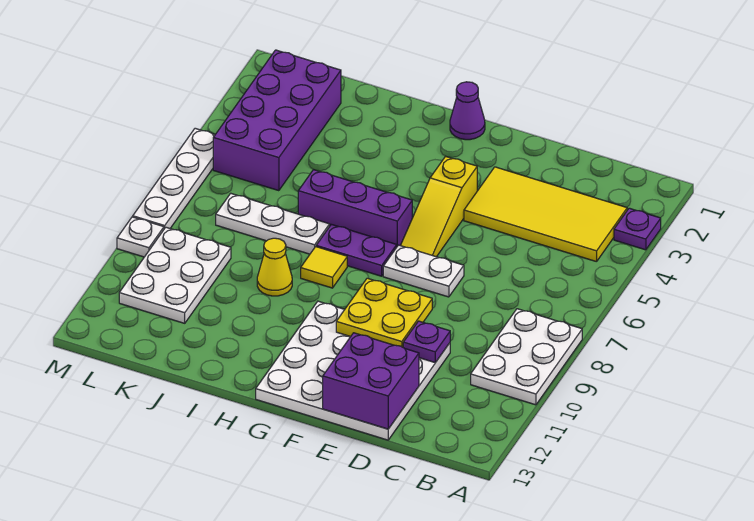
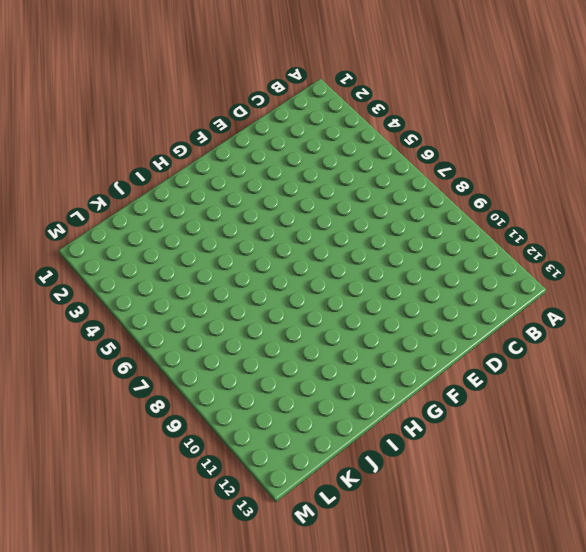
none -> purple plate A3 level 1
none -> white plate A8:B10 level 1
none -> yellow tile B3:E4 level 1

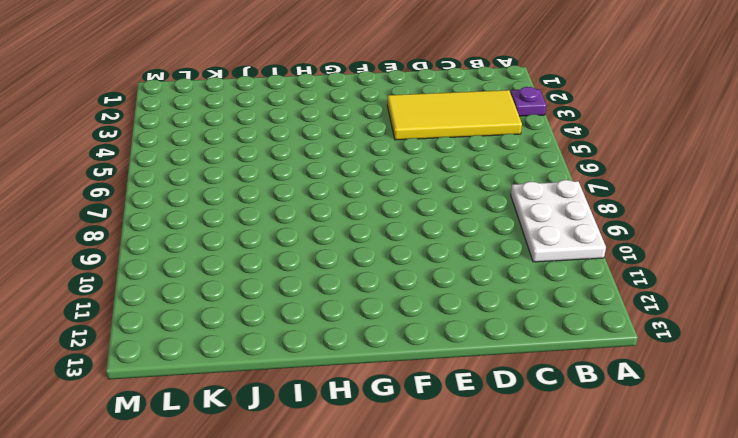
none -> white plate D10:G13 level 1
none -> white plate E7:F7 level 1
none -> yellow slope F4:F6 level 1 top 4

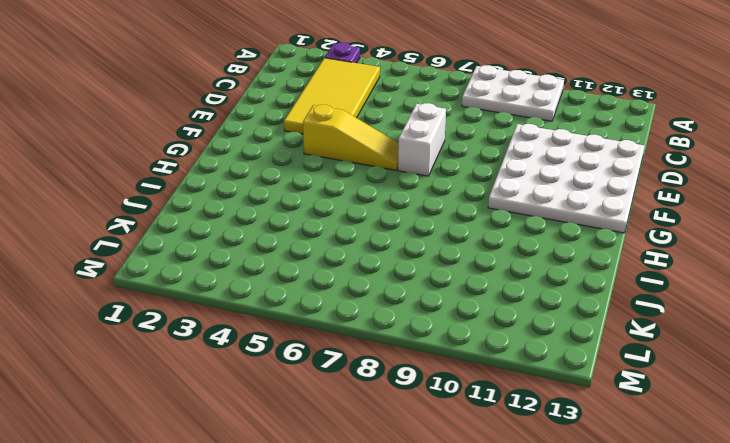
white brick E7:F7 level 1 -> white plate E7:F7 level 1
none -> purple cone G1 level 1
none -> purple brick G6:I6 level 1
none -> purple plate G7:H7 level 1

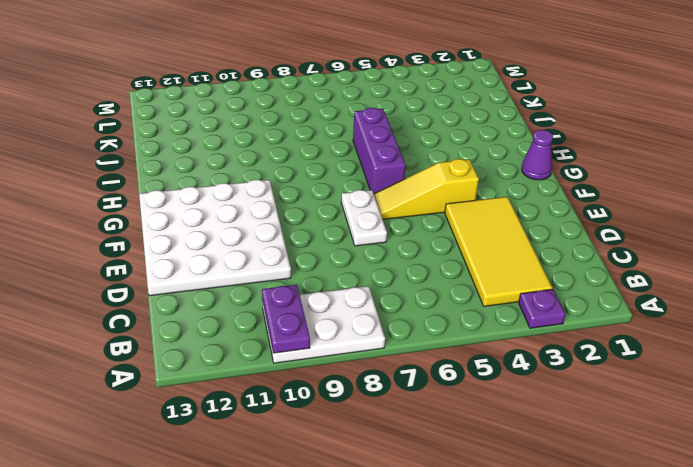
purple plate A10:B10 level 2 -> purple plate G7:H7 level 1
none -> yellow tile H8 level 1
none -> white plate I7:K7 level 1
none -> yellow cone I9 level 1

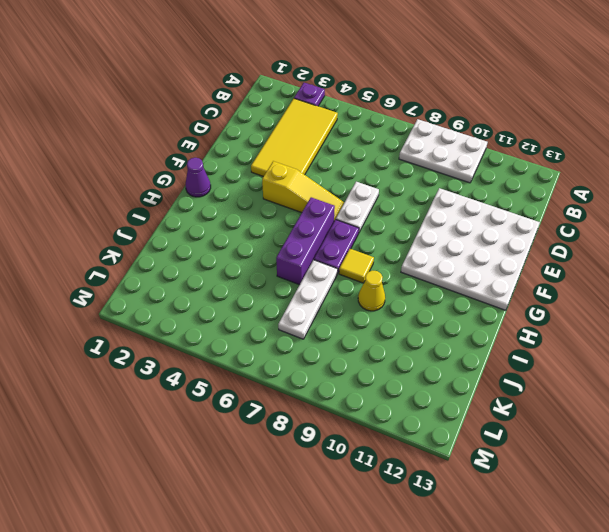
none -> purple brick K2:L5 level 1
none -> white plate K9:L11 level 1
none -> white plate M5:M8 level 1

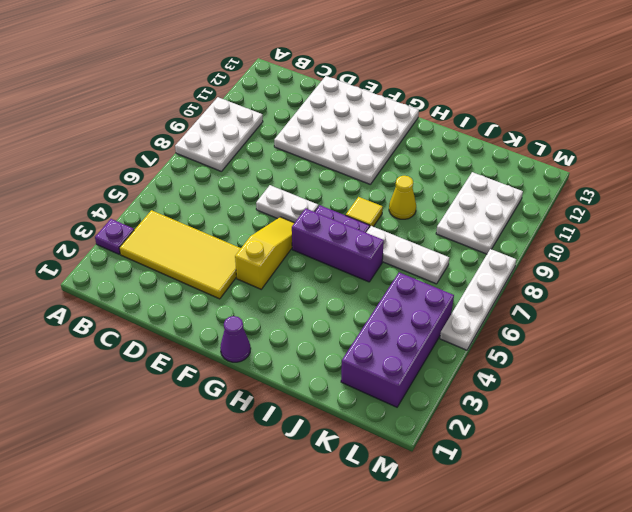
none -> white plate M9 level 1
none -> purple plate D10 level 2
none -> purple brick D12:E13 level 2

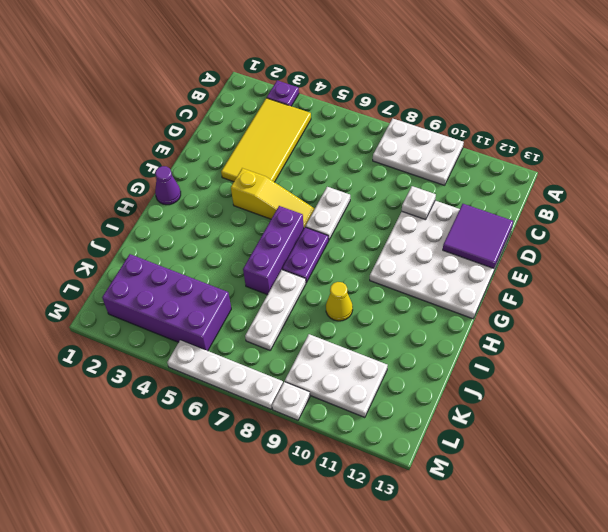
white plate D10 level 2 -> purple plate D10 level 2
purple tile D12:E13 level 2 -> purple brick D12:E13 level 2
none -> yellow tile H8 level 1
none -> yellow plate E9:F10 level 2

